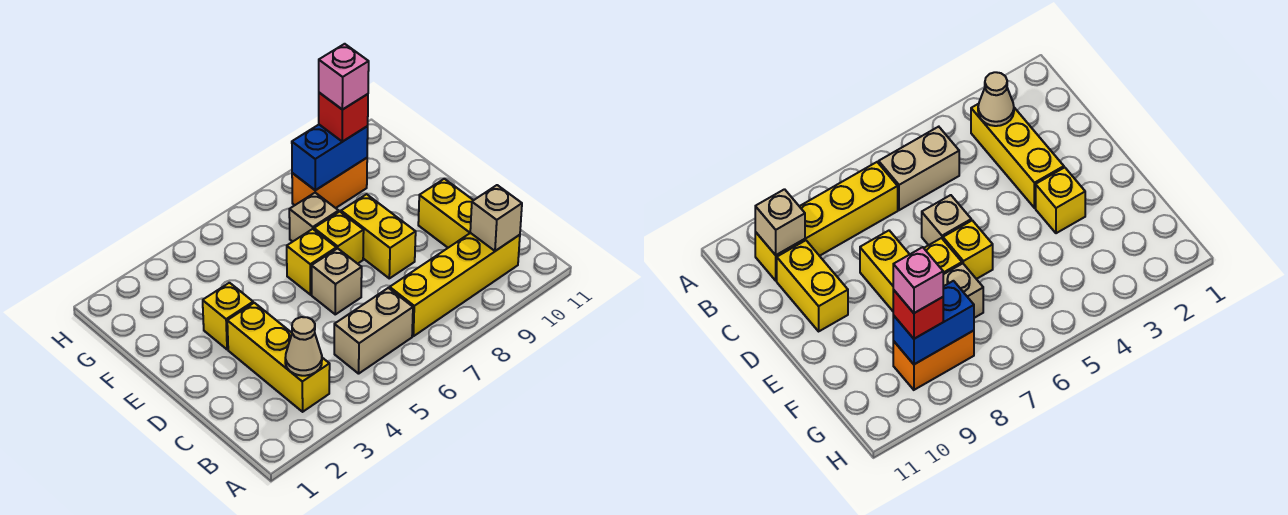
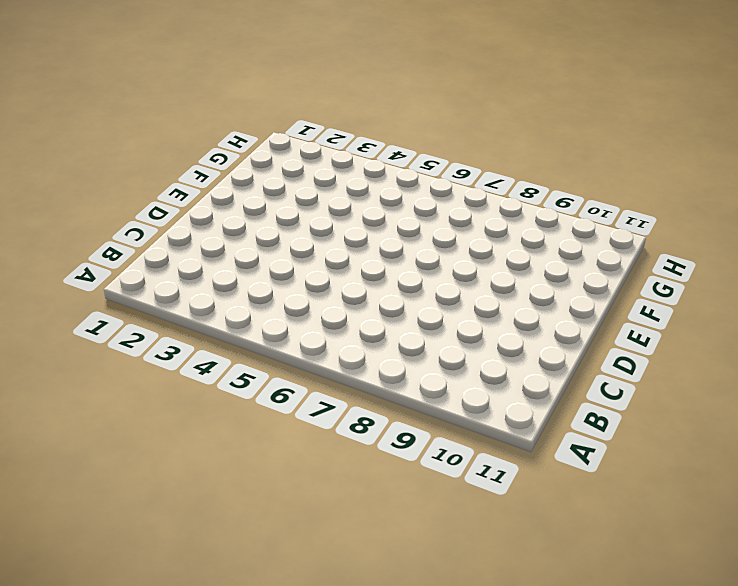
none -> yellow brick B3:D3 level 1
none -> tan brick B5:B6 level 1
none -> yellow brick B7:B10 level 1

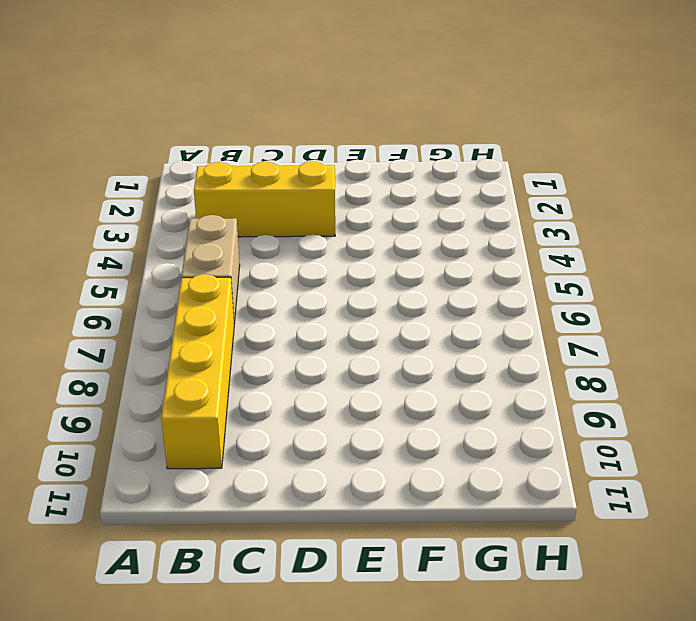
none -> yellow brick C10:D10 level 1
none -> tan brick D6 level 1
none -> yellow brick D8:E8 level 1

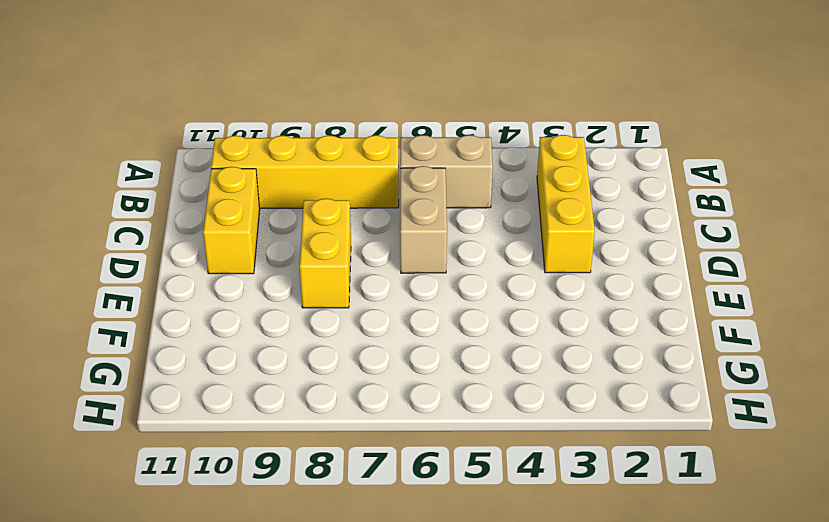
tan brick C6:D6 level 1 -> tan brick D6 level 1
none -> yellow brick E3 level 1
none -> yellow brick E6 level 1
none -> yellow brick E7 level 1

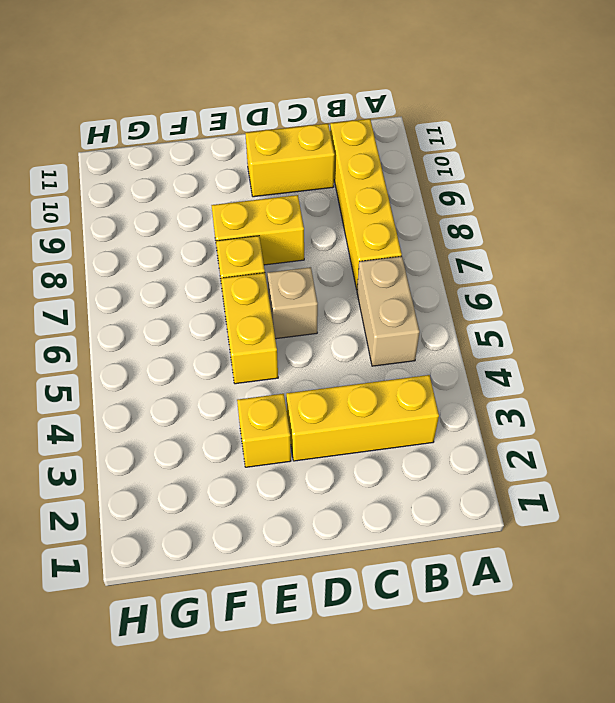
yellow brick E5:E6 level 1 -> yellow brick E6 level 1
none -> tan brick F7 level 1
none -> orange brick G8:G9 level 1
none -> tan cone B3 level 2

